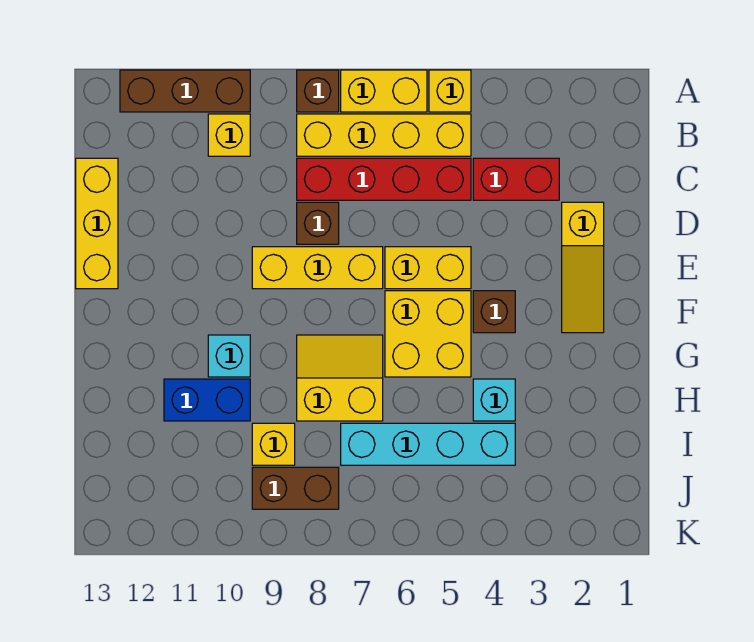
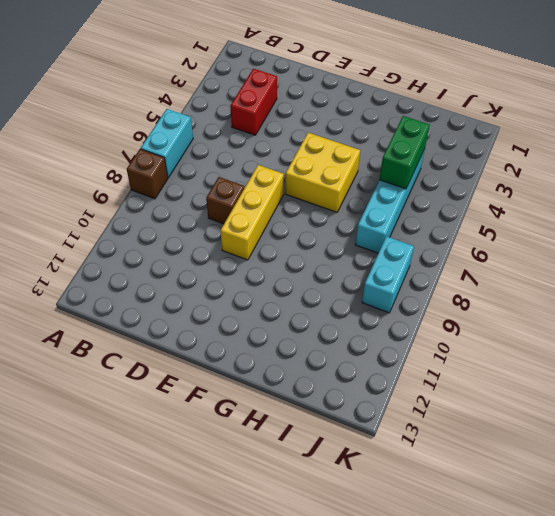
cyan brick A6:A7 level 1 -> yellow brick A6:A7 level 1
green brick I4:I5 level 2 -> none
cyan brick J8:J9 level 1 -> brown brick J8:J9 level 1
none -> yellow brick A5 level 1
none -> brown brick A10:A12 level 1
none -> yellow brick B5:B8 level 1

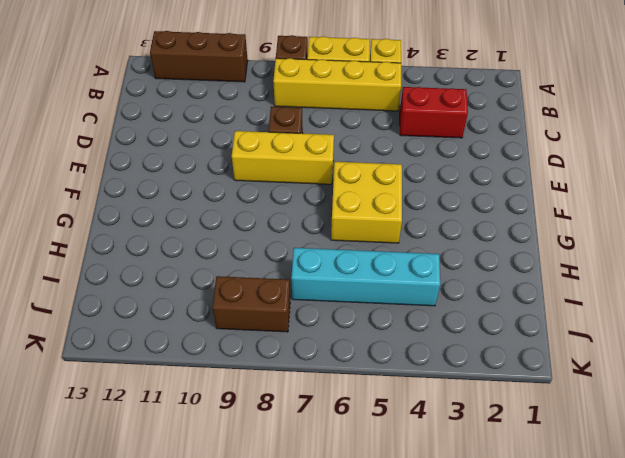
none -> yellow brick B10 level 1
none -> red brick C5:C8 level 1
none -> yellow brick C13:E13 level 1

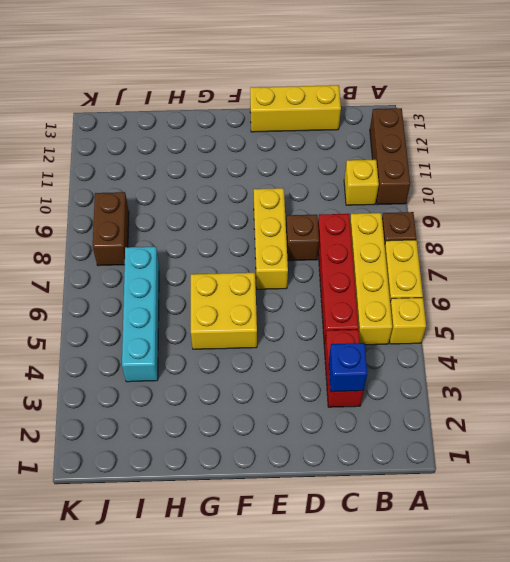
blue brick C3 level 2 -> none
none -> yellow slope D2:F2 level 1 top D
none -> yellow brick E5:E6 level 1
none -> brown brick F4 level 1

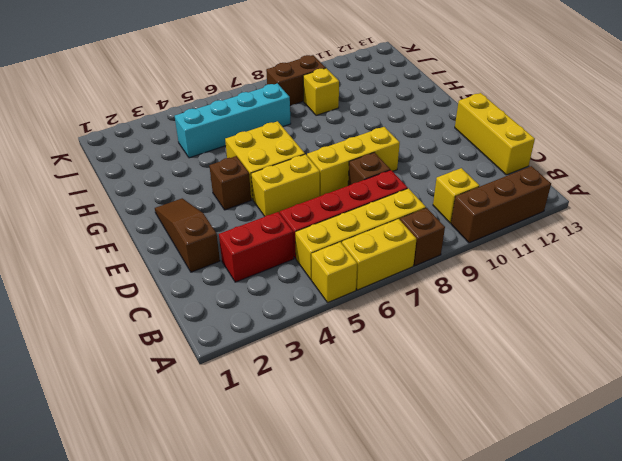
brown slope D2:F2 level 1 top D -> yellow slope D2:F2 level 1 top D
none -> yellow slope G7:H8 level 1 top H
none -> cyan brick G10 level 1
none -> cyan brick H4 level 1

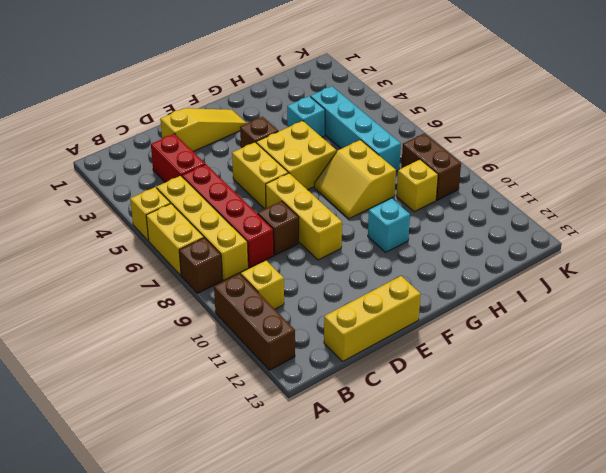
none -> blue brick H10:H11 level 1

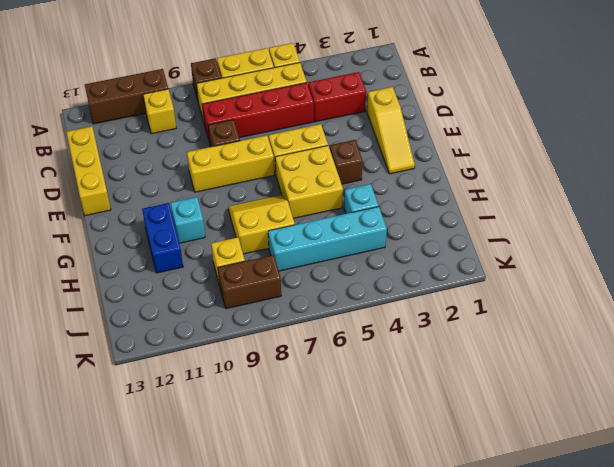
blue brick G11:H11 level 1 -> blue brick H10:H11 level 1

